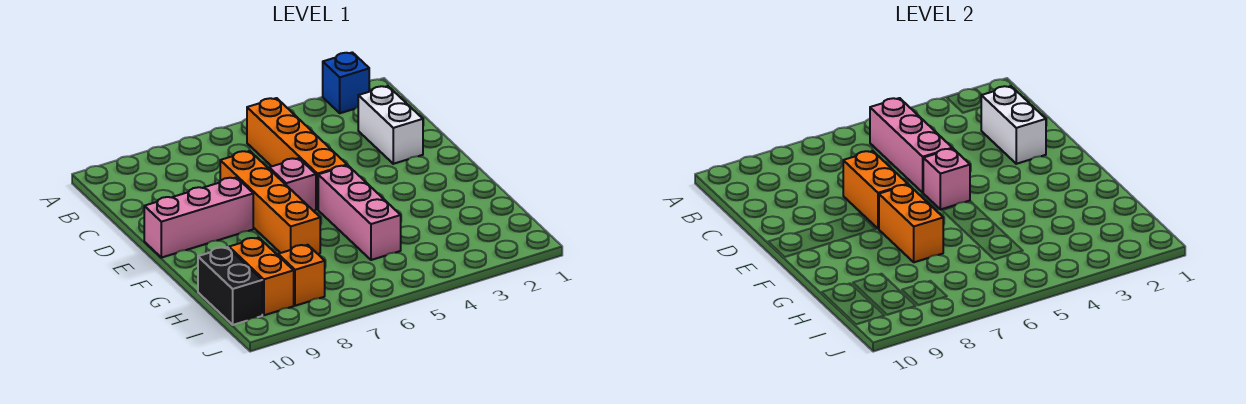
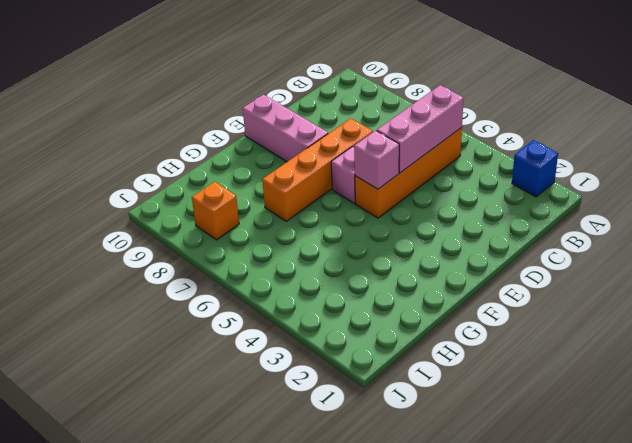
none -> white brick C2:D2 level 1
none -> pink brick F5:H5 level 1
none -> orange brick H9:I9 level 1

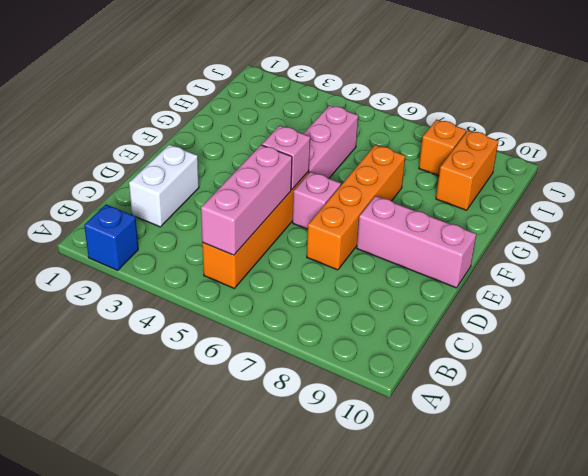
none -> black brick H10:I10 level 1
none -> white brick C2:D2 level 2
none -> orange brick D7:E7 level 2

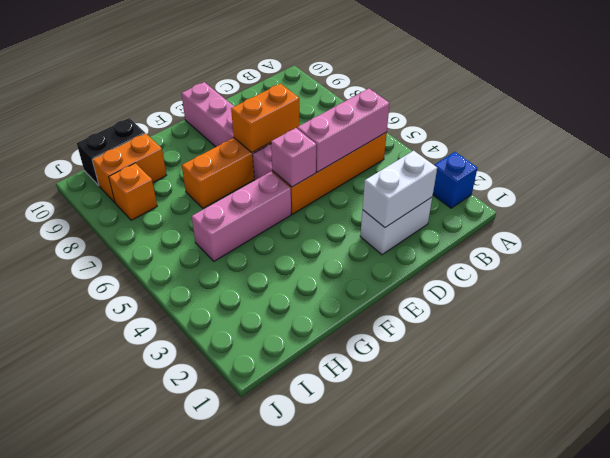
none -> orange brick F7:G7 level 2

